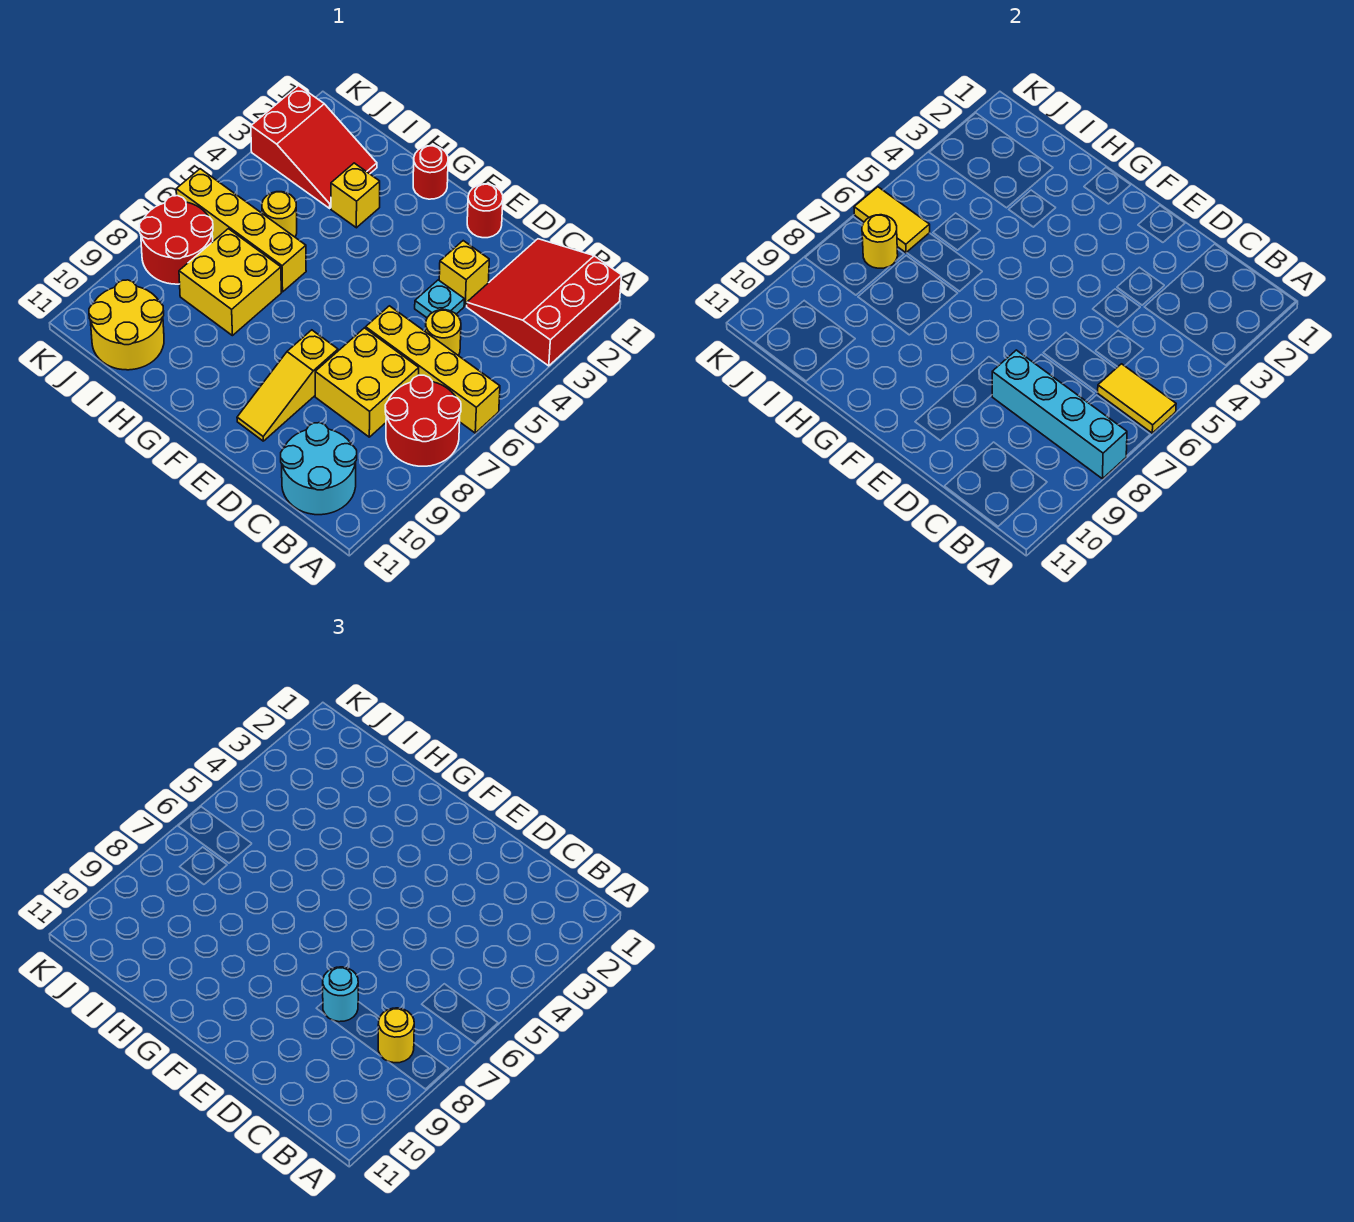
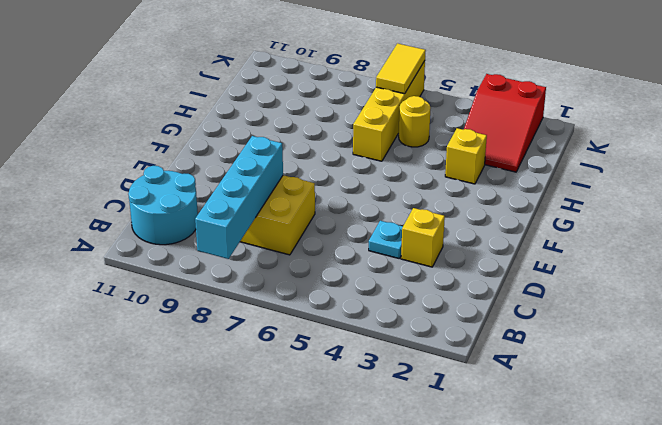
none -> red slope A1:C3 level 1 top A
none -> yellow brick A6:D6 level 1
none -> red round brick A7:B8 level 1

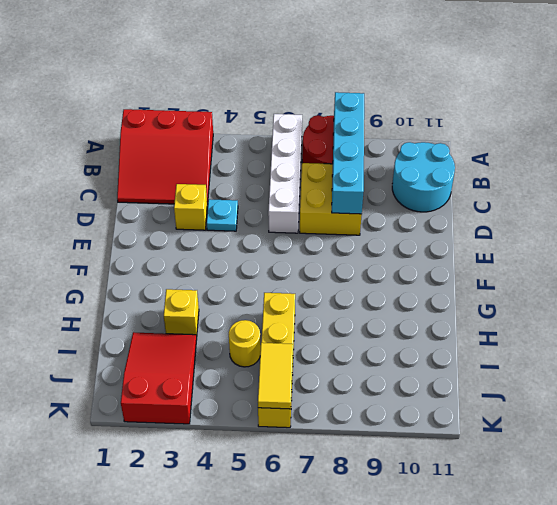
white brick A6:D6 level 1 -> yellow brick A6:D6 level 1
none -> yellow round brick C5 level 1
none -> red round brick E1 level 1
none -> yellow slope E8:E10 level 1 top 8

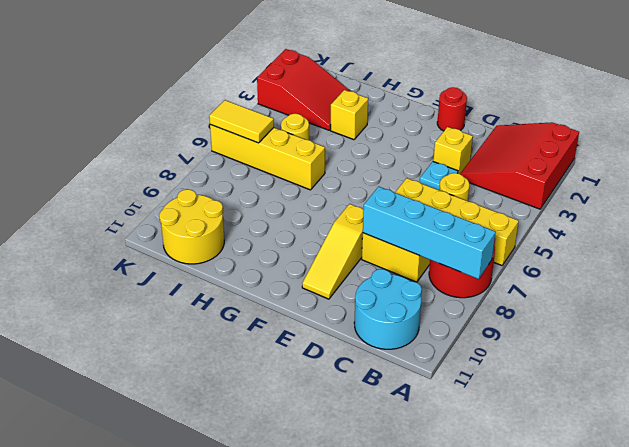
none -> red round brick G1 level 1
none -> yellow brick H7:I8 level 1
none -> red round brick J7:K8 level 1

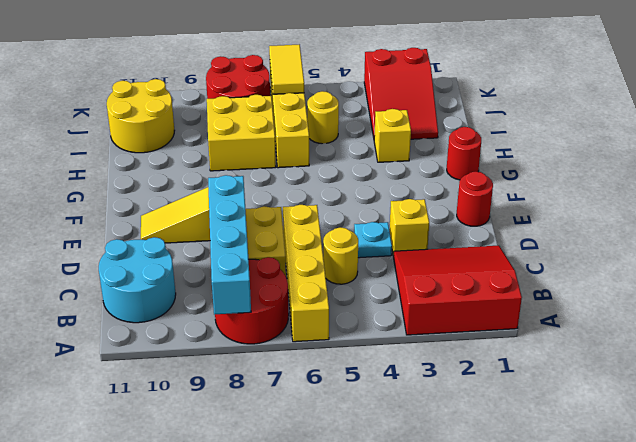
none -> yellow tile A6:B6 level 2
none -> yellow round brick J7 level 2
none -> yellow round brick B8 level 3

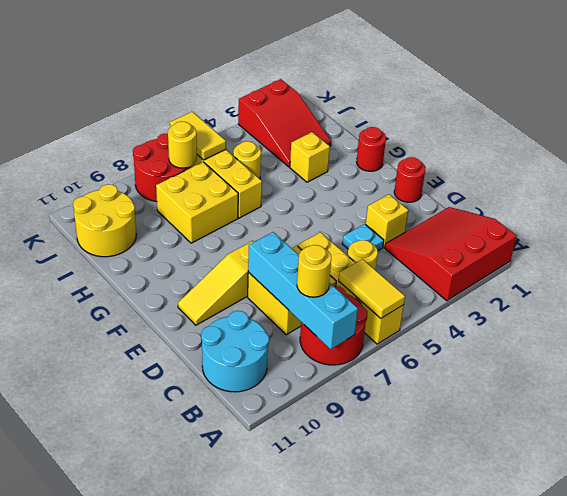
none -> cyan round brick D8 level 3

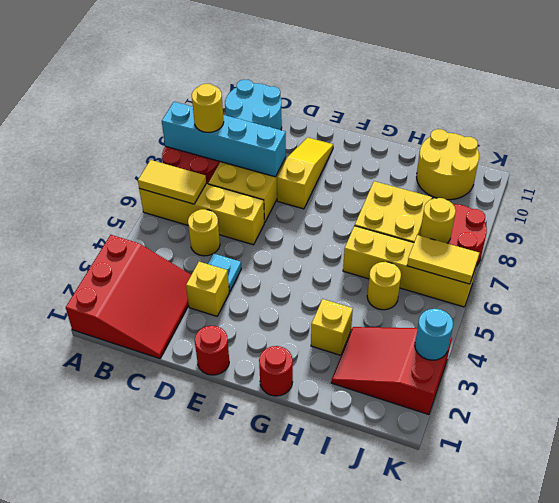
cyan round brick K3 level 2 -> cyan round brick D8 level 3

